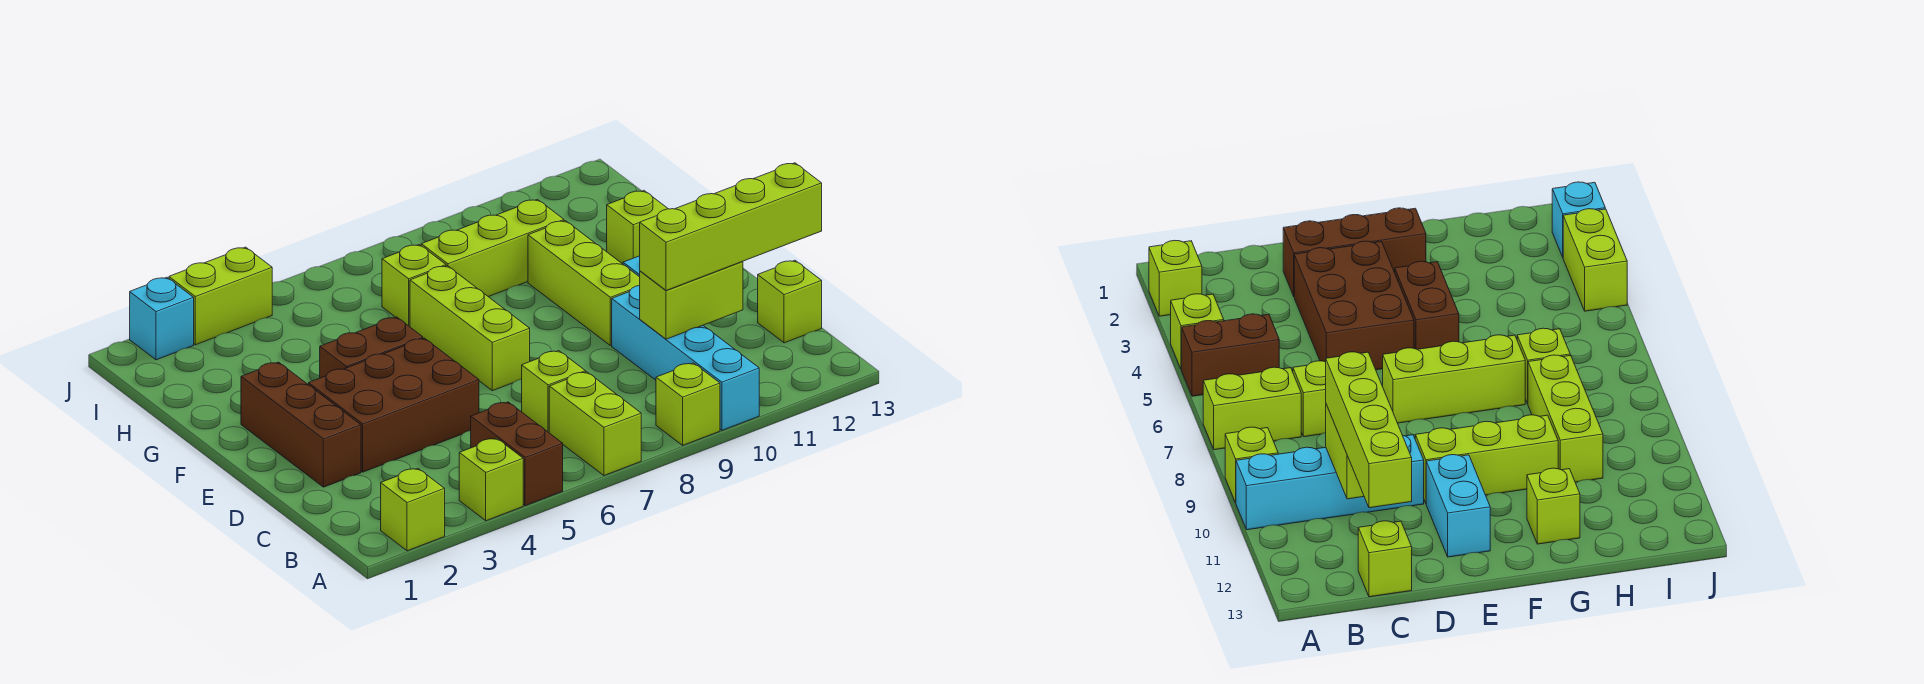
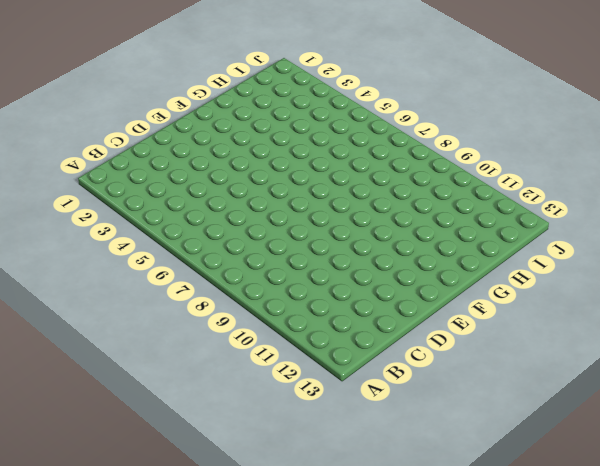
none -> lime brick A2 level 1
none -> lime brick A4 level 1
none -> brown brick A5:B5 level 1

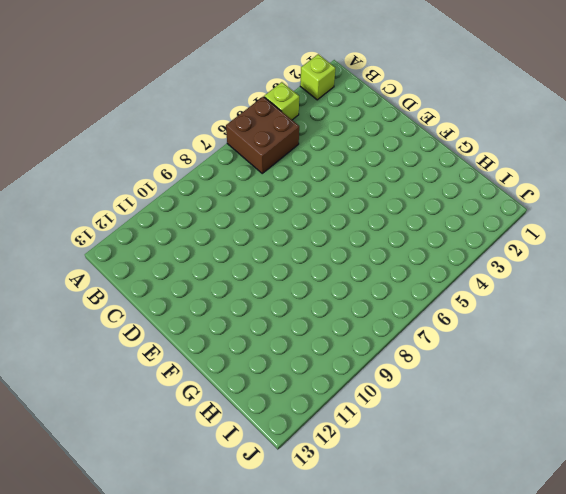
brown brick A5:B6 level 1 -> brown brick A5:B5 level 1
none -> lime brick A7:B7 level 1
none -> lime brick A9 level 1
none -> cyan brick A10:D10 level 1

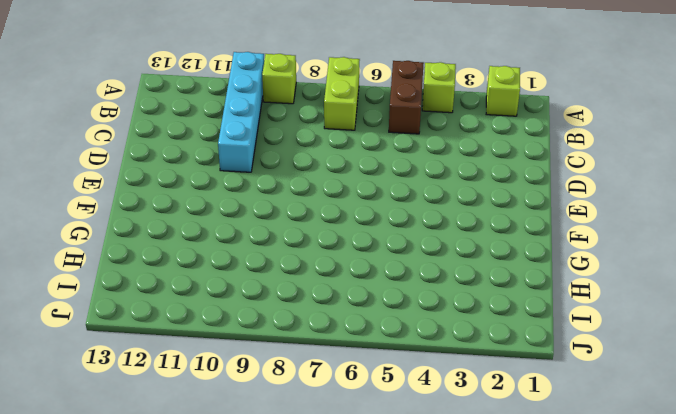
none -> lime brick C7 level 1
none -> lime brick C13 level 1
none -> brown brick D2:F2 level 1

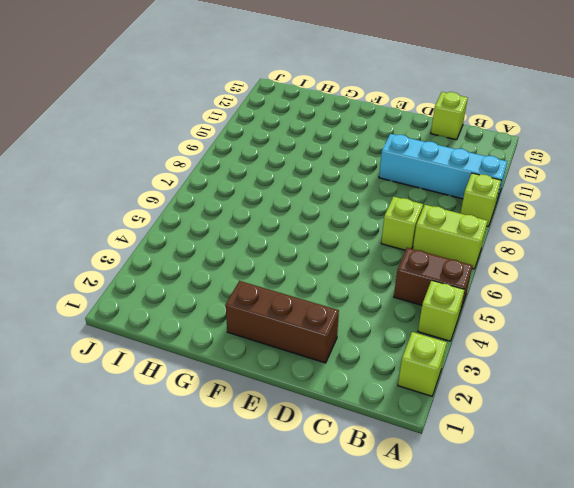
none -> brown brick D3:E5 level 1
none -> lime brick E7:G7 level 1
none -> lime brick E10:G10 level 1

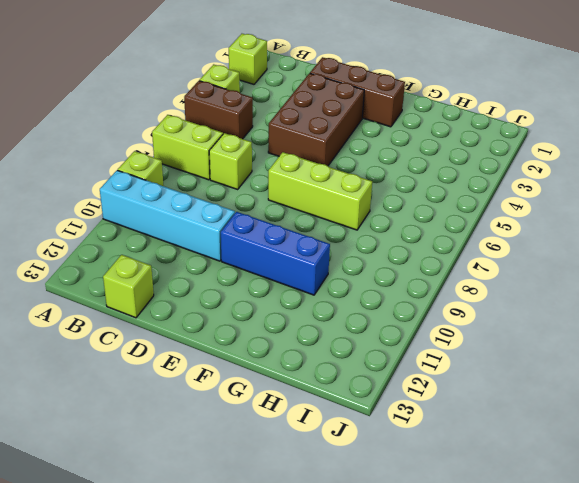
blue brick E10:G10 level 1 -> lime brick E10:G10 level 1
none -> cyan brick E11:E12 level 1
none -> brown brick F4:F5 level 1
none -> lime brick G12 level 1

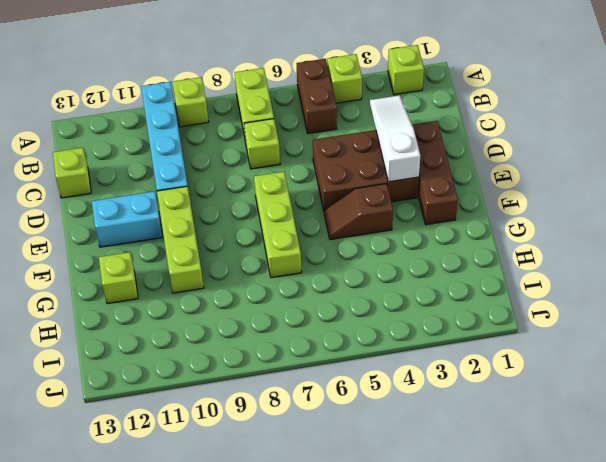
white slope C3:E3 level 2 top E -> none
brown slope F4:F5 level 1 top 4 -> brown brick F4:F5 level 1
none -> lime brick H7 level 1
none -> lime brick H8:H10 level 1
none -> cyan brick J2 level 1

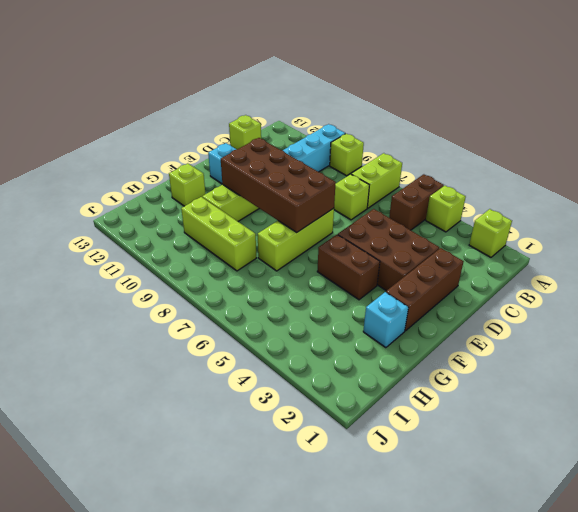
brown brick E7:F10 level 2 -> none
cyan brick G2 level 1 -> cyan brick J2 level 1
none -> lime brick H7 level 1
none -> lime brick J3:J4 level 1
none -> lime brick C10:C11 level 2

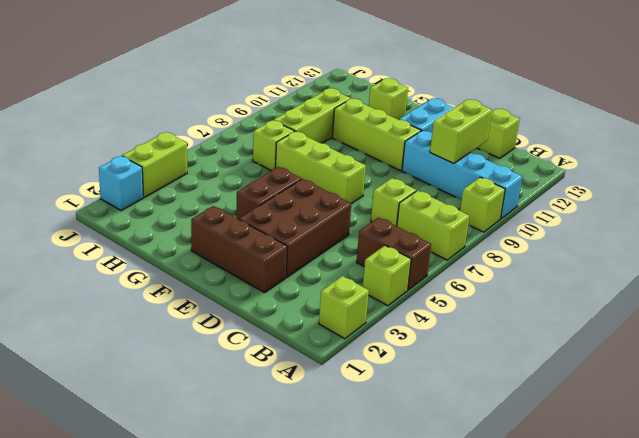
none -> lime brick C10:C13 level 3

